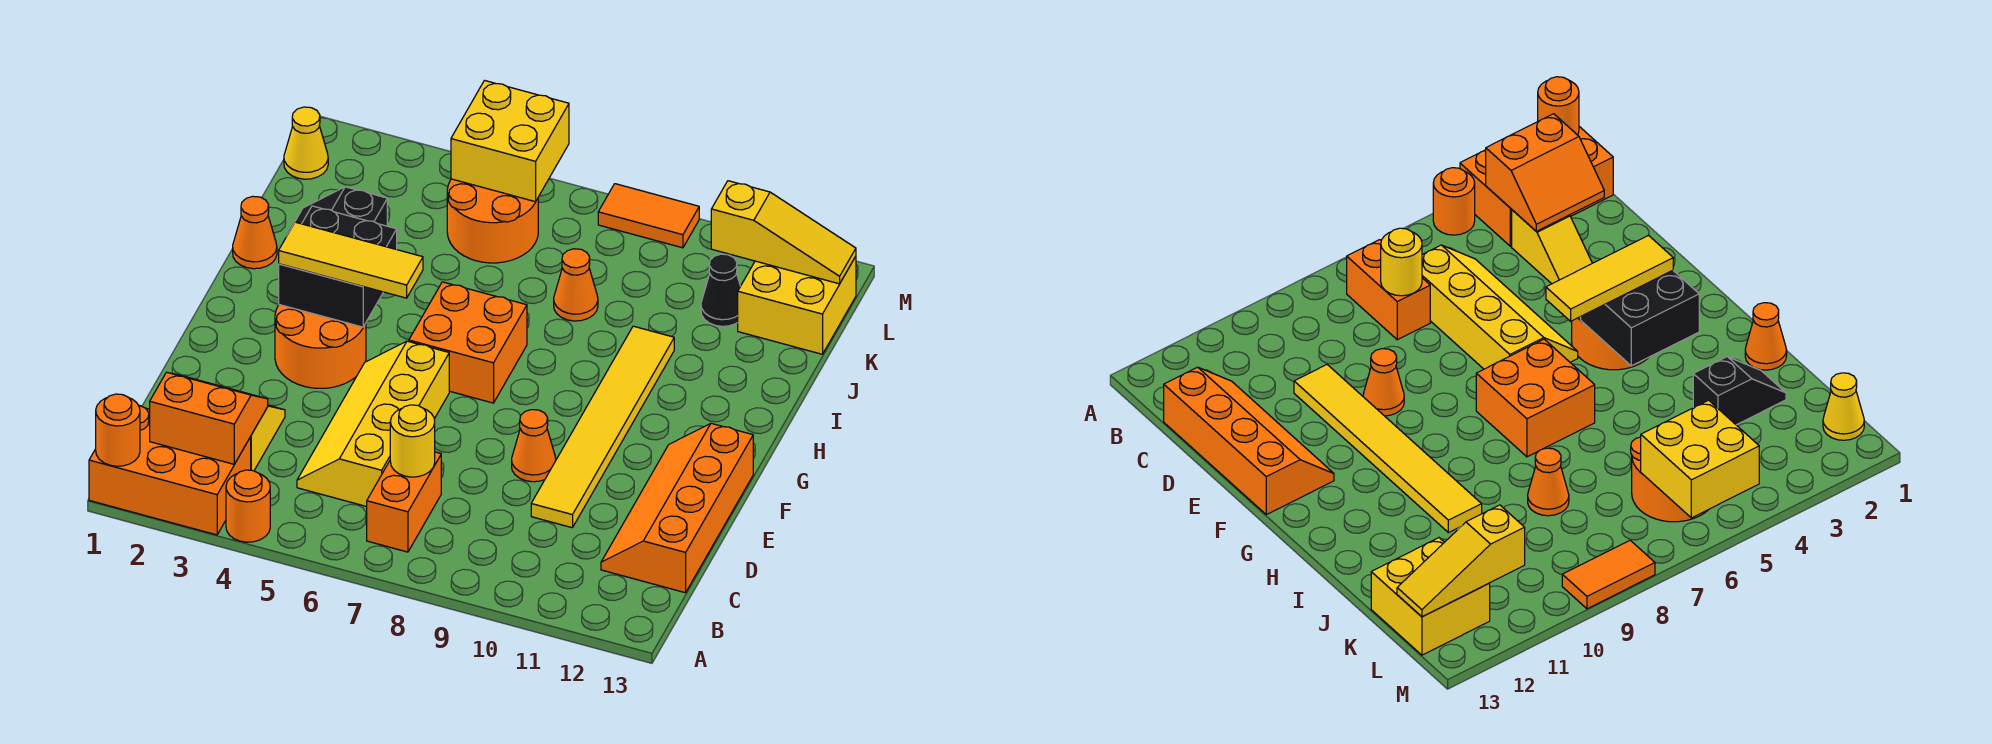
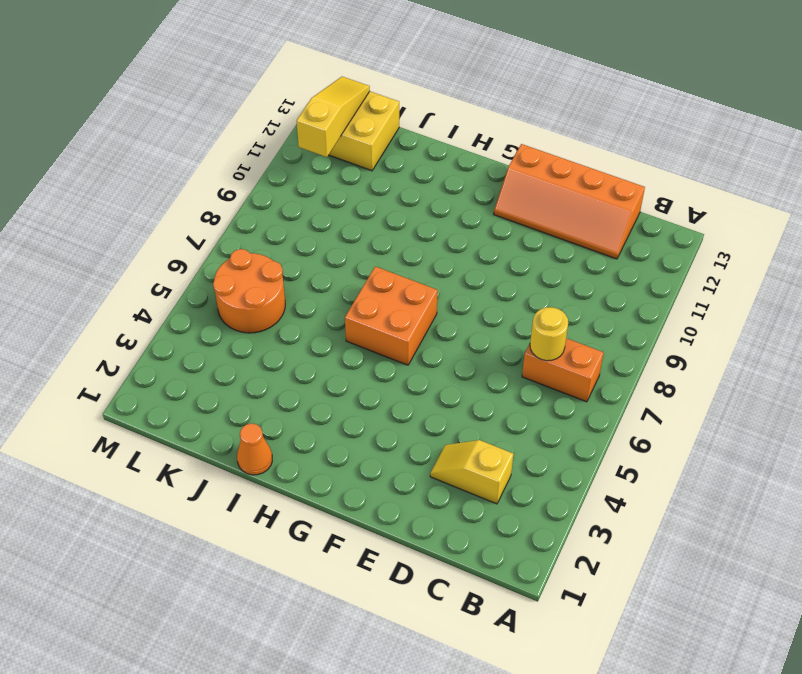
none -> orange brick A1:B3 level 1
none -> orange round brick A4 level 1
none -> yellow slope C5:F6 level 1 top 6

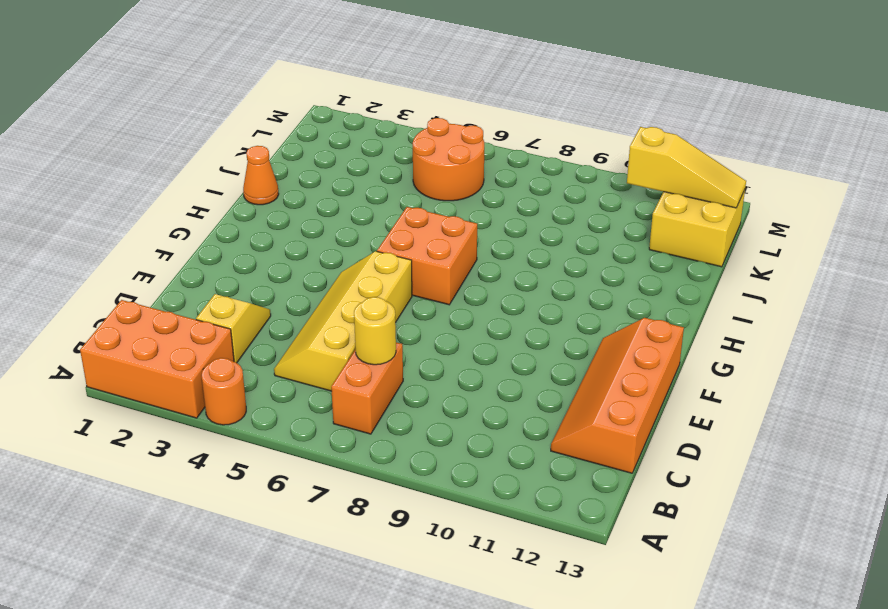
none -> yellow tile D10:I10 level 1
none -> orange cone E9 level 1
none -> orange round brick F3:G4 level 1

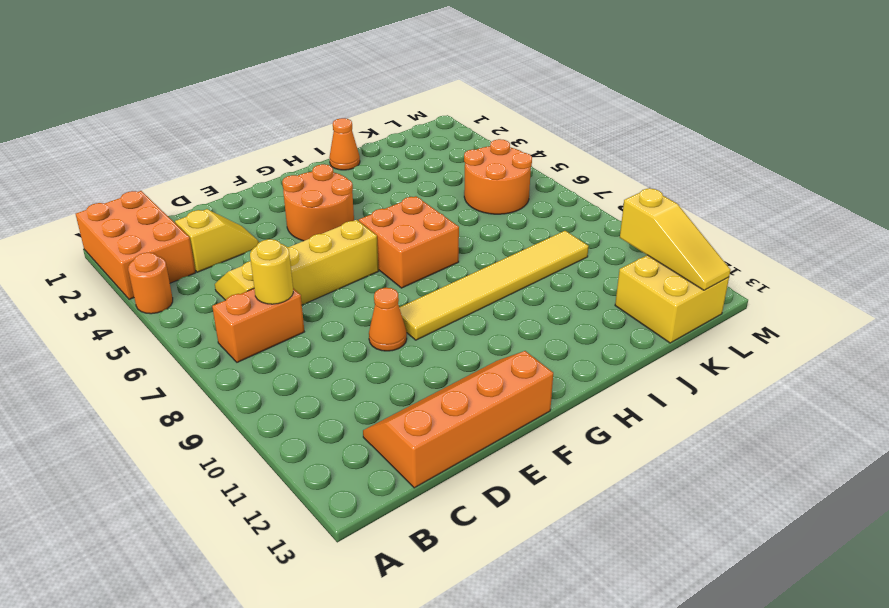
yellow tile F9:K9 level 1 -> yellow tile D10:I10 level 1
none -> black slope J2:J3 level 1 top 3
none -> orange cone J8 level 1
none -> black cone K11 level 1

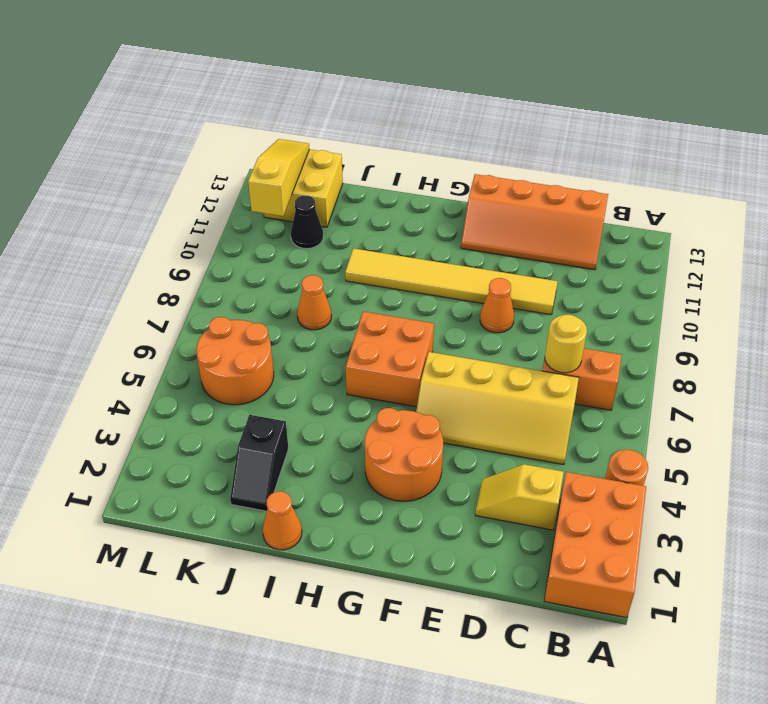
none -> yellow cone L1 level 1
none -> orange tile M8:M9 level 1
none -> orange round brick A1 level 2

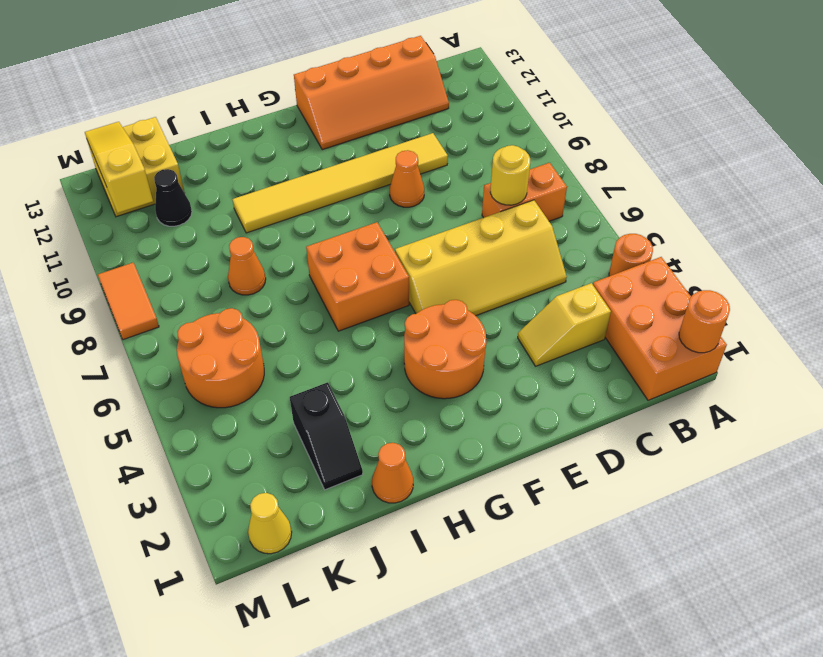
none -> orange slope B2:C3 level 2 top B
none -> black brick G3:H4 level 2
none -> yellow brick L5:M6 level 2

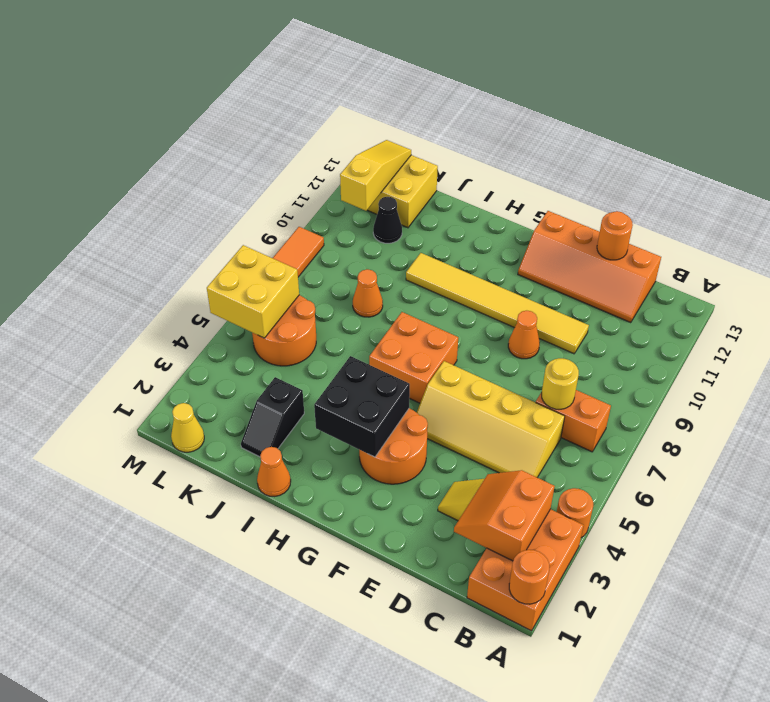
orange round brick D13 level 2 -> none
none -> yellow tile G3:G5 level 3

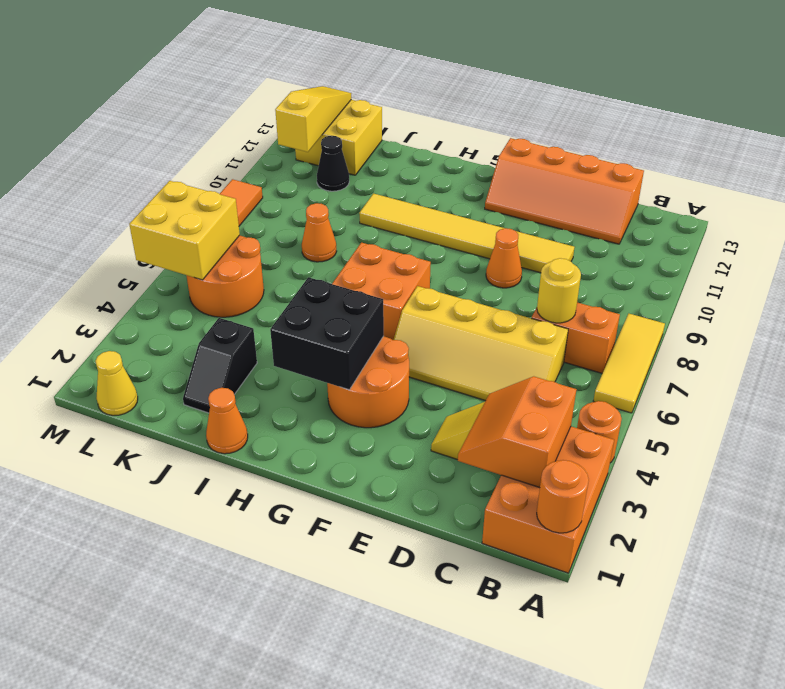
yellow tile A6:A8 level 1 -> yellow tile G3:G5 level 3

